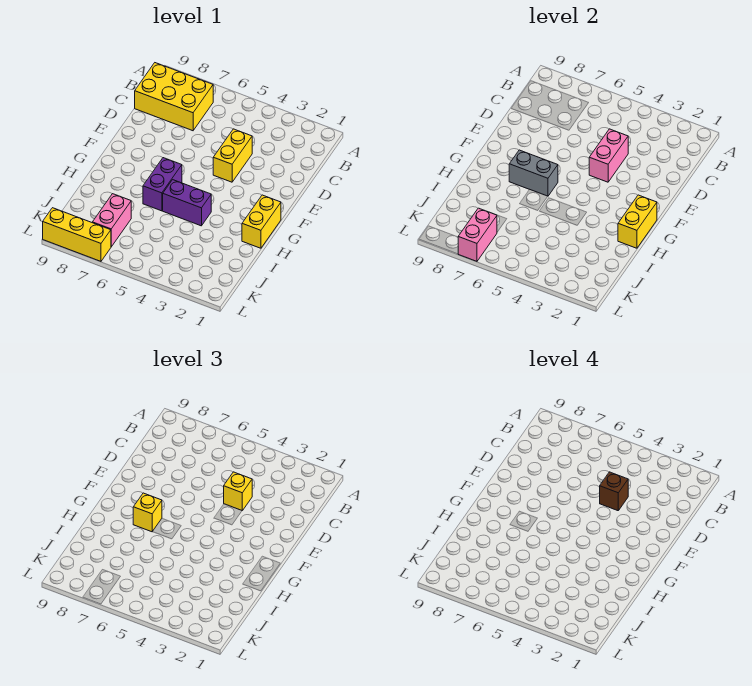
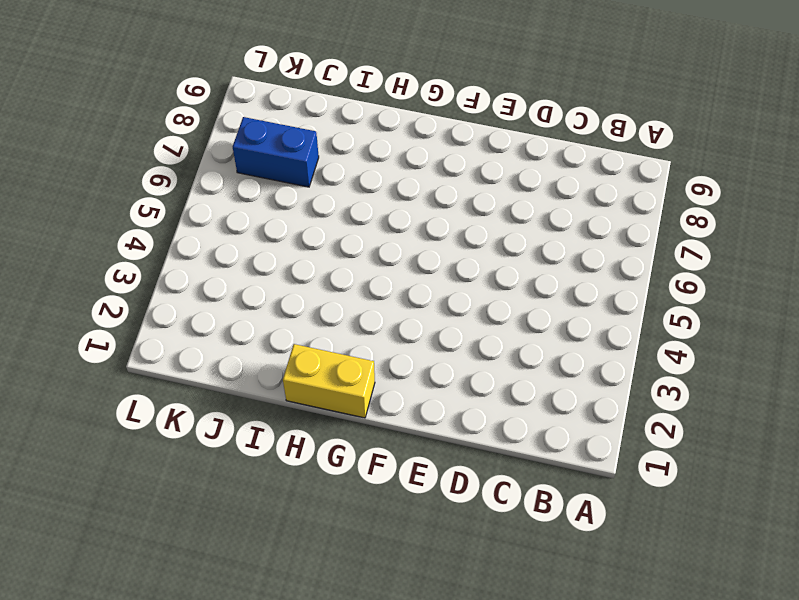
blue brick J7:K7 level 1 -> pink brick J7:K7 level 1
none -> yellow brick B7:C9 level 1
none -> yellow brick D4:E4 level 1
none -> purple brick G6:H6 level 1

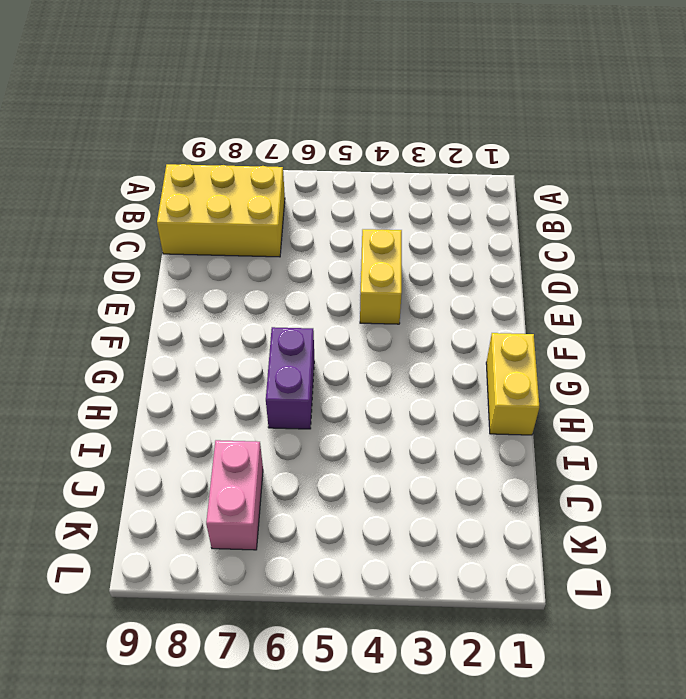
none -> purple brick H4:H5 level 1
none -> yellow brick L7:L9 level 1
none -> pink brick D4:E4 level 2

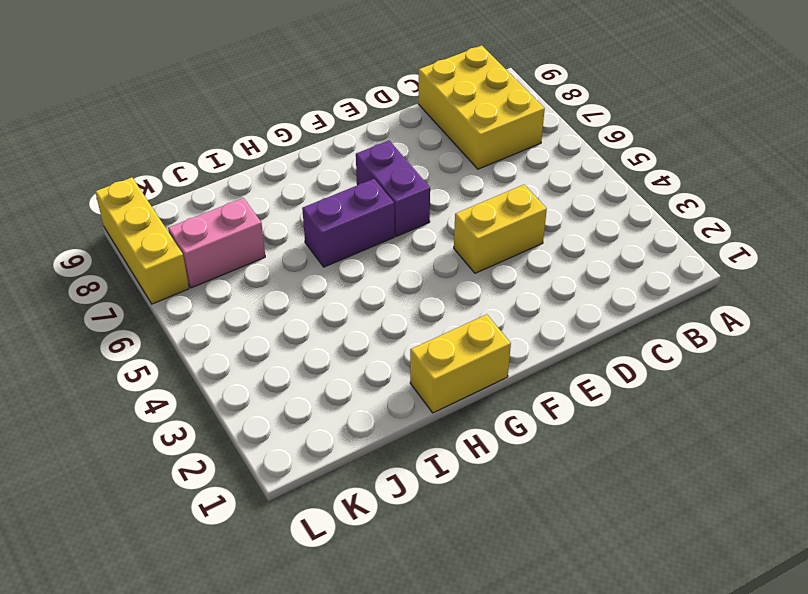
purple brick F6:F7 level 1 -> purple brick H4:H5 level 1
none -> pink brick D4:E4 level 2
none -> yellow brick G1:H1 level 2
none -> grey brick G6:G7 level 2

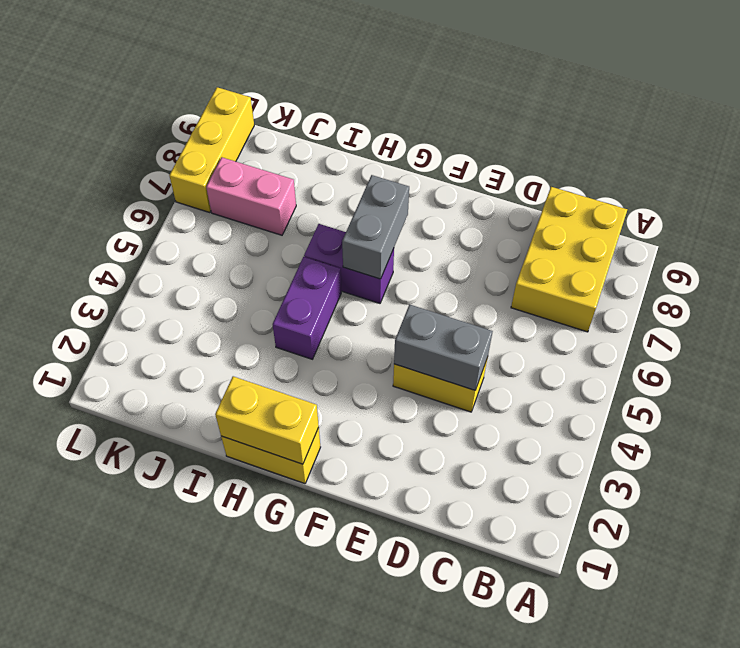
grey brick D4:E4 level 2 -> pink brick D4:E4 level 2
none -> pink brick K7:L7 level 2
none -> yellow brick D4 level 3
none -> yellow brick G7 level 3

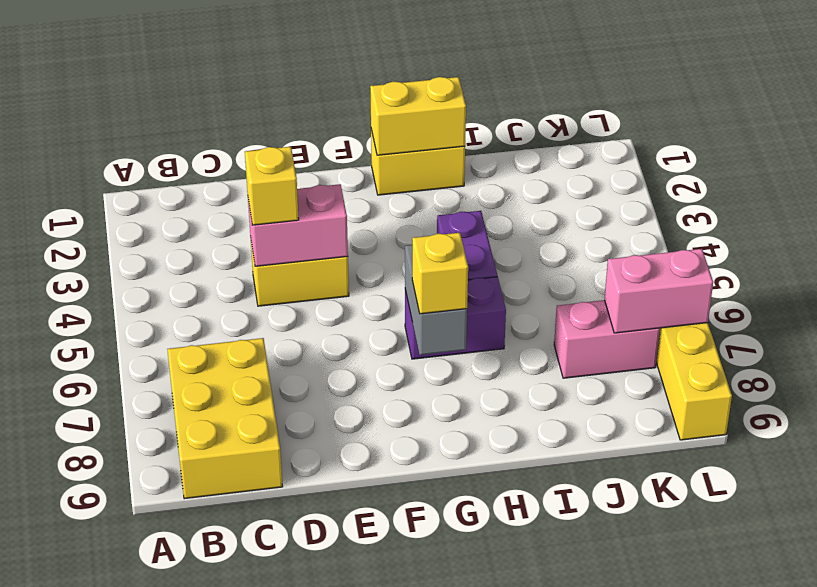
none -> brown brick D4 level 4

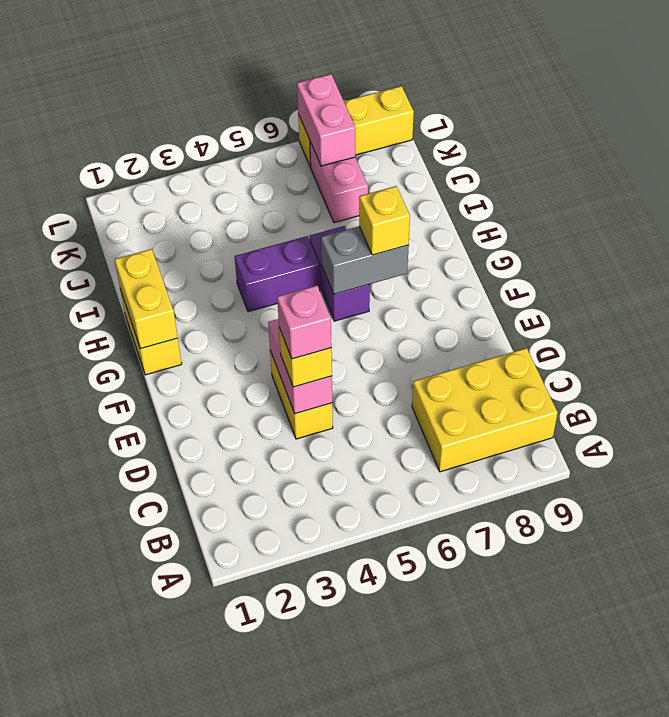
pink brick D4 level 4 -> brown brick D4 level 4

